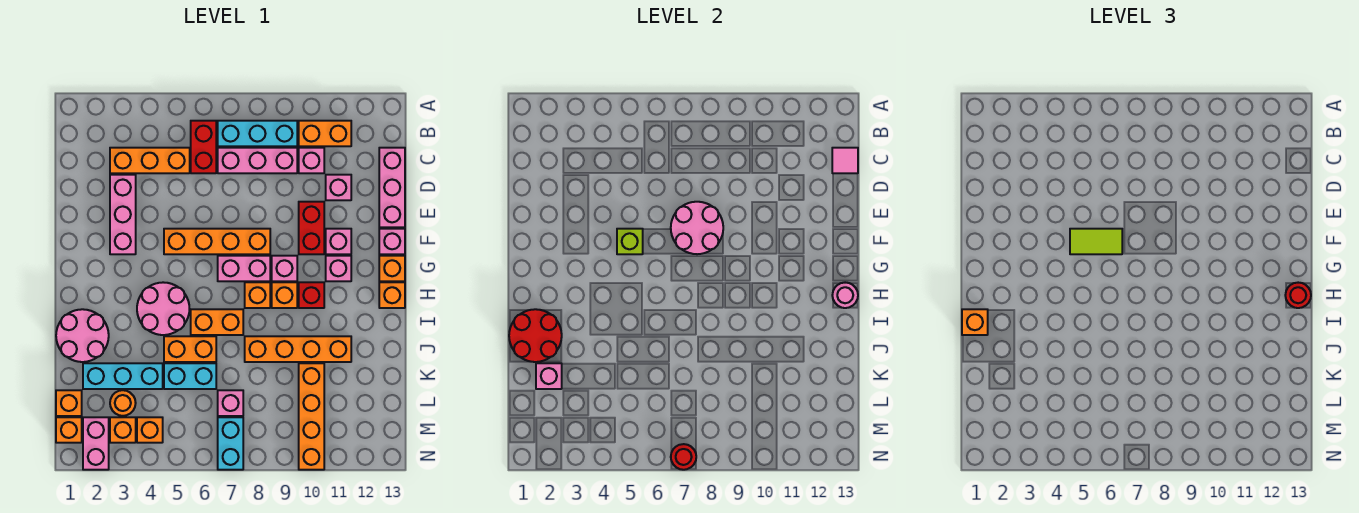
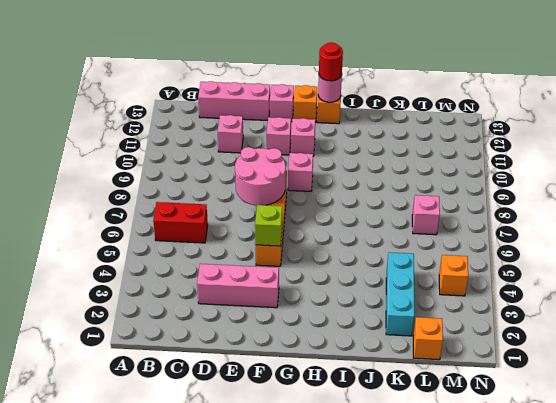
none -> cyan brick B7:B9 level 1
none -> orange brick B10:B11 level 1
none -> orange brick C3:C5 level 1
none -> pink brick C7:C9 level 1

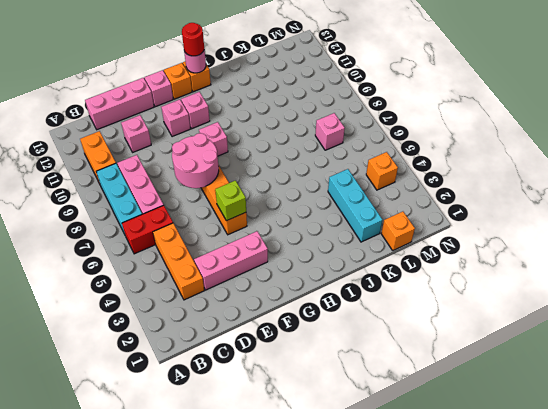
none -> pink brick C10 level 1
none -> red brick E10:F10 level 1
none -> pink brick G7:G8 level 1
none -> pink round brick H4:I5 level 1

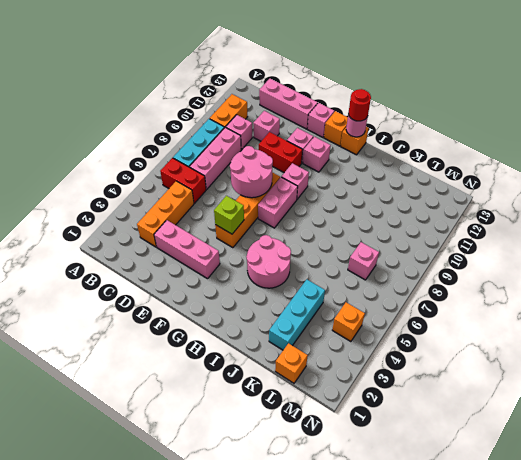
none -> orange brick H8 level 1
none -> orange brick H9 level 1
none -> red brick H10 level 1
none -> pink round brick I1:J2 level 1

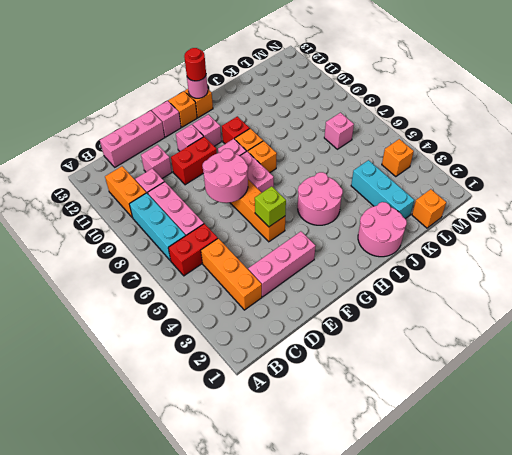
none -> orange brick I6:I7 level 1
none -> orange brick J5:J6 level 1
none -> orange brick J8:J11 level 1
none -> cyan brick K5:K6 level 1

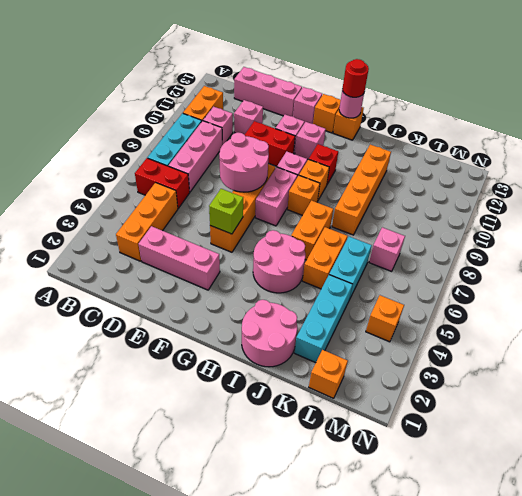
none -> orange brick K10:N10 level 1
none -> orange round brick L3 level 1
none -> orange brick M1 level 1
none -> pink brick M2:N2 level 1

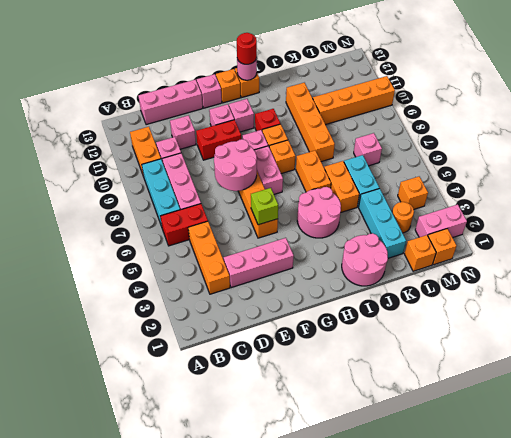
none -> orange brick M3 level 1
none -> cyan brick M7:N7 level 1
none -> pink tile C13 level 2
none -> red round brick I1:J2 level 2

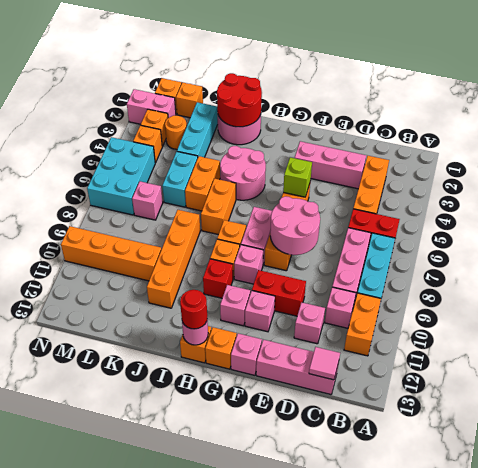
cyan brick M5:N7 level 1 -> cyan brick M7:N7 level 1
none -> pink brick K2 level 2
none -> red round brick N7 level 2
none -> lime tile F5:F6 level 3
none -> orange brick I1 level 3

